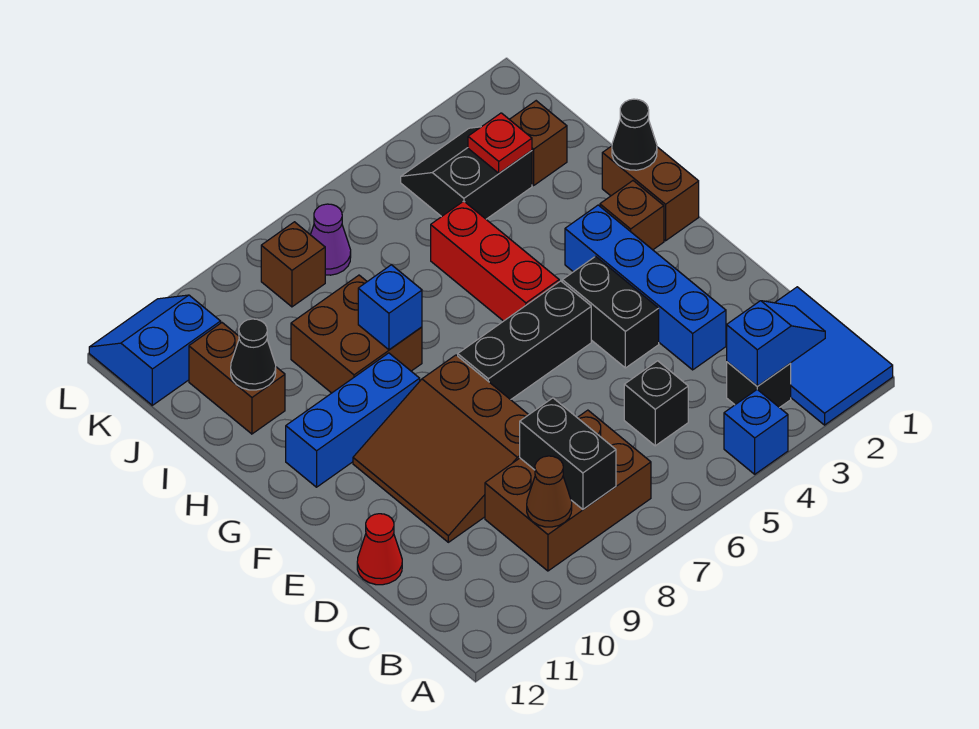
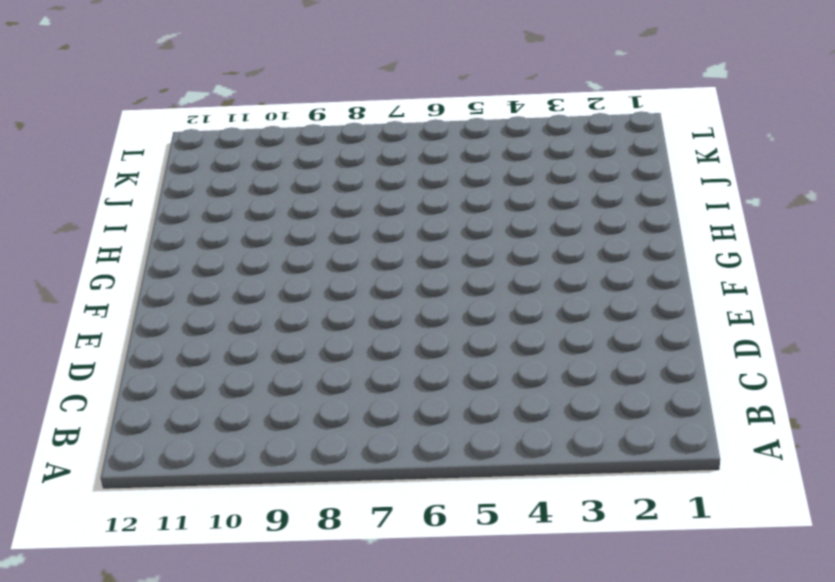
none -> blue tile A1:C2 level 1
none -> blue brick A4 level 1
none -> black brick B3 level 1

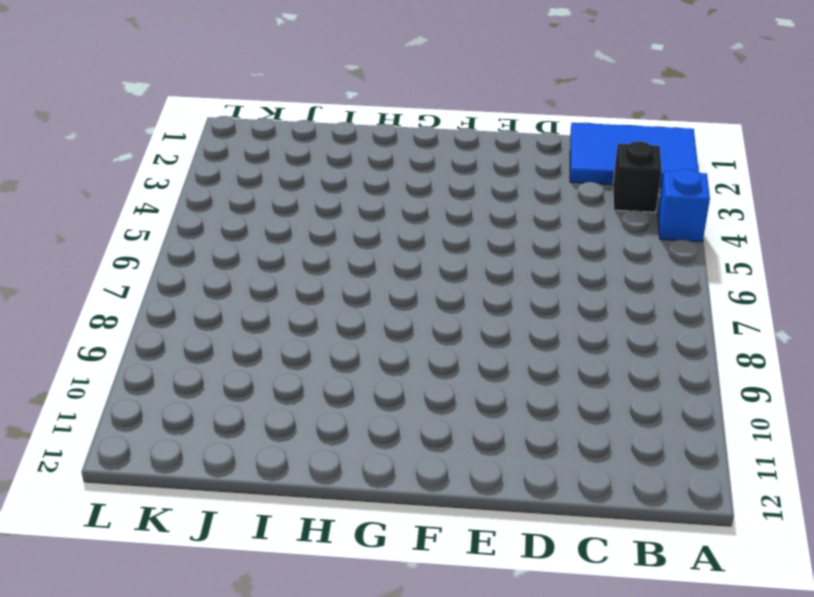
none -> brown brick B7:C9 level 1
none -> black brick C5 level 1
none -> blue brick D3:G3 level 1

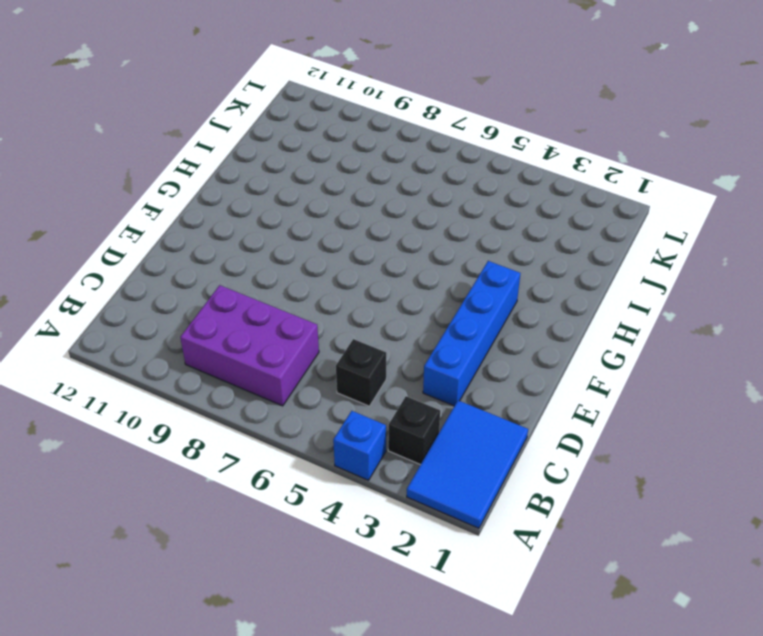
purple brick B7:C9 level 1 -> brown brick B7:C9 level 1
none -> brown slope D8:F10 level 1 top 8
none -> red cone D12 level 1
none -> black brick E4:F4 level 1

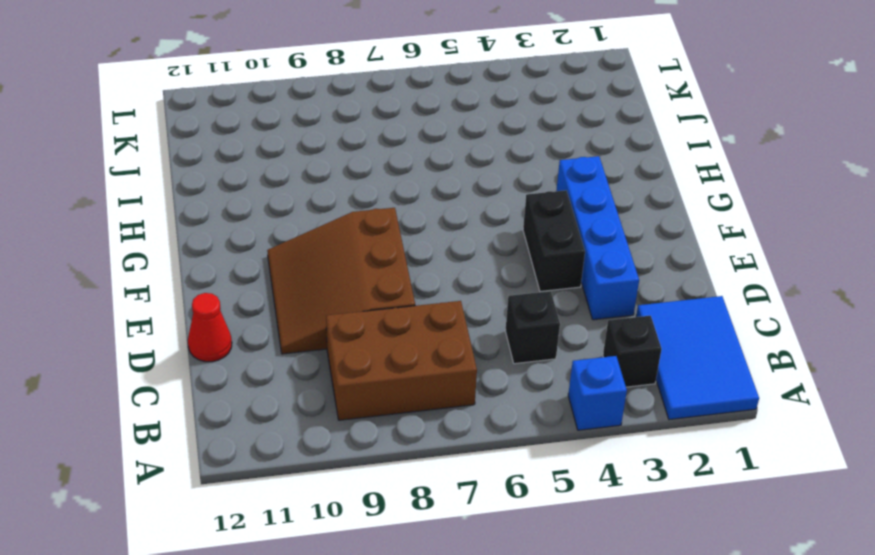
none -> black brick F5:F7 level 1
none -> brown brick G1:H1 level 1
none -> brown brick G2 level 1

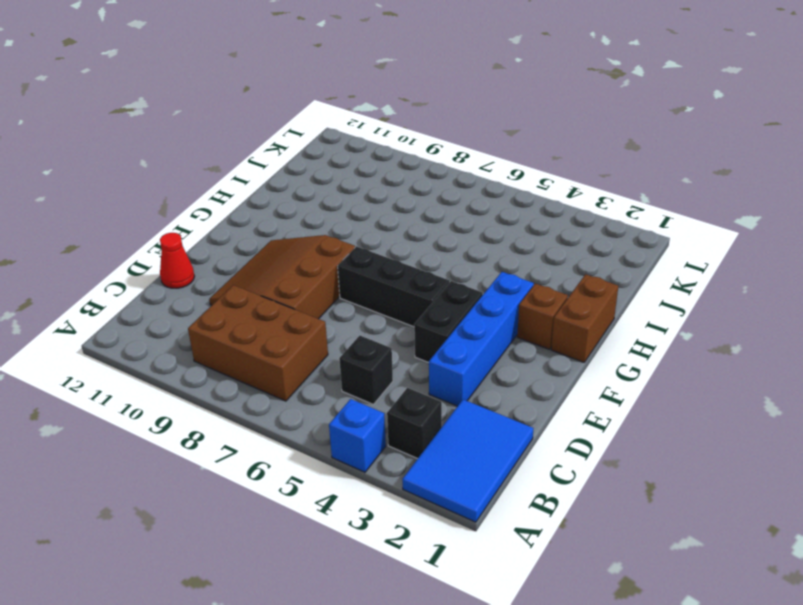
none -> red brick G5:I5 level 1
none -> blue brick G9:G11 level 1
none -> brown brick H8:I9 level 1

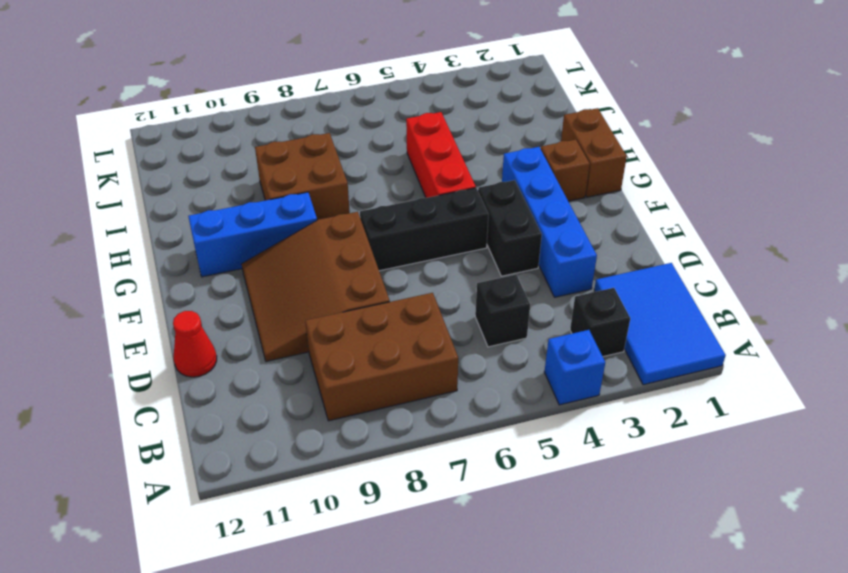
none -> brown brick I11:J11 level 1
none -> brown brick J2 level 1
none -> black slope J3:K4 level 1 top J

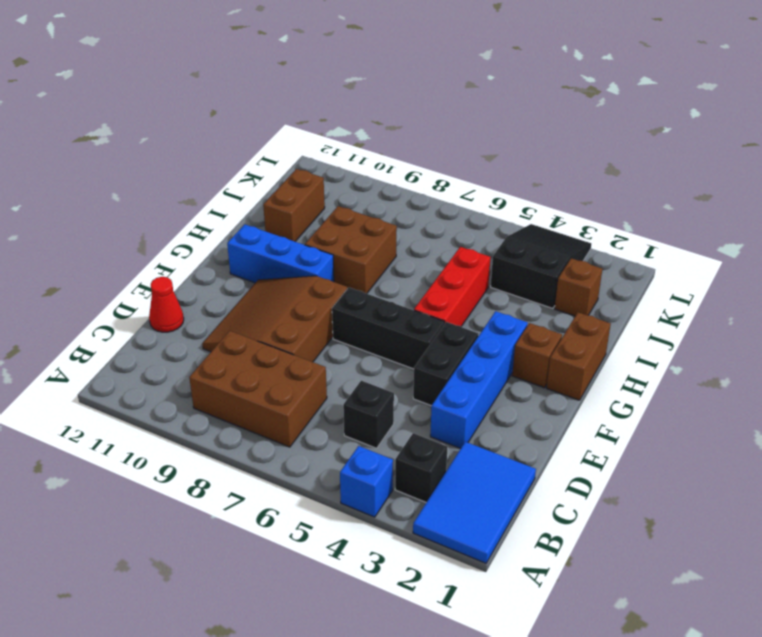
black slope J3:L4 level 1 top J -> black slope J3:K4 level 1 top J
none -> purple cone K7 level 1
none -> brown brick K8 level 1
none -> blue slope K11:L12 level 1 top K

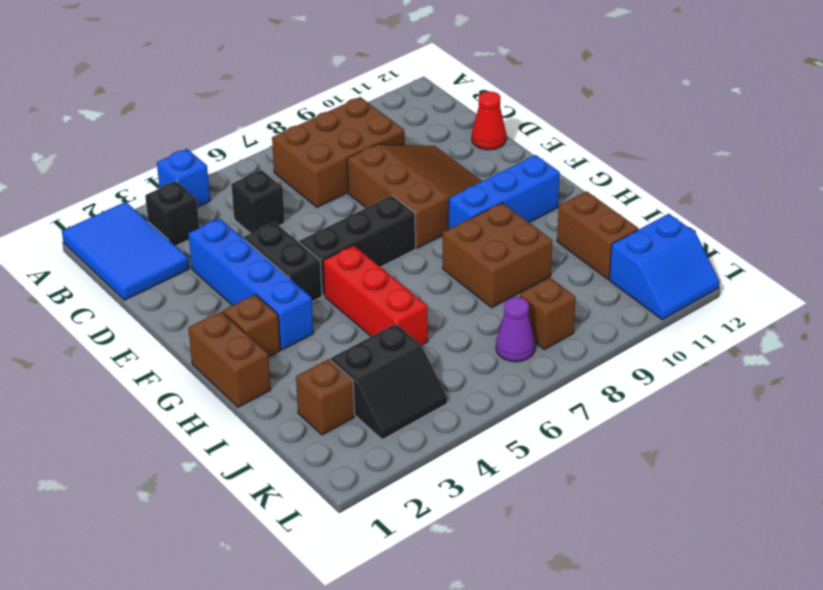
none -> blue slope B2:B3 level 2 top 3
none -> black brick B8:C8 level 2
none -> brown cone B9 level 2

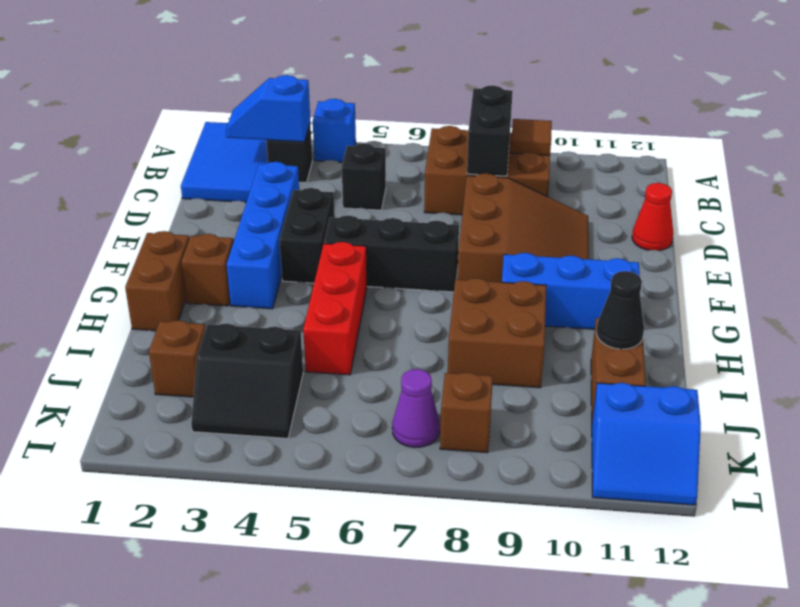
brown tile B9 level 2 -> brown cone B9 level 2
none -> black cone H1 level 2
none -> blue brick H8 level 2
none -> red plate J3 level 2

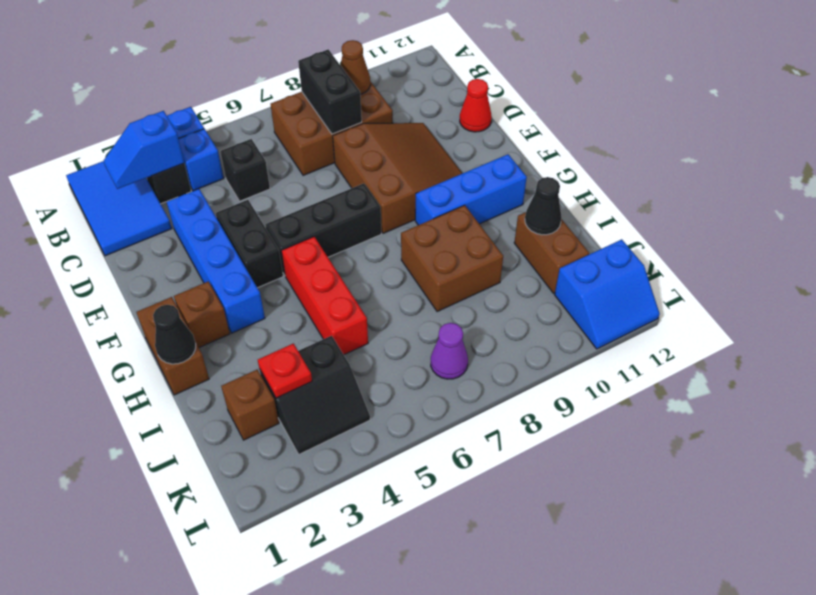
blue brick B4 level 1 -> blue brick H8 level 2
none -> brown brick K8 level 1

